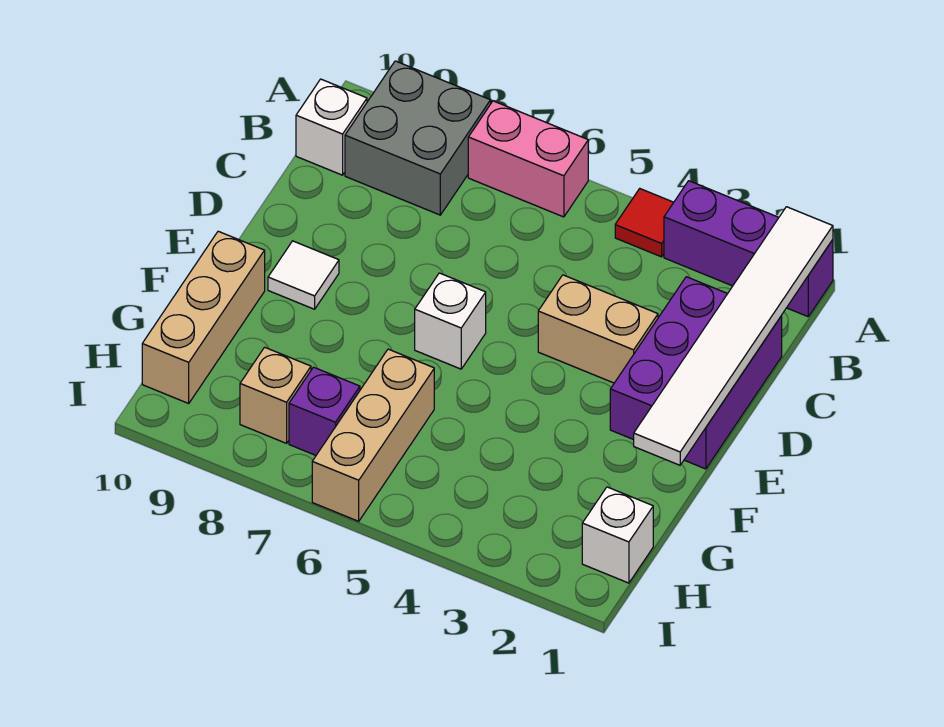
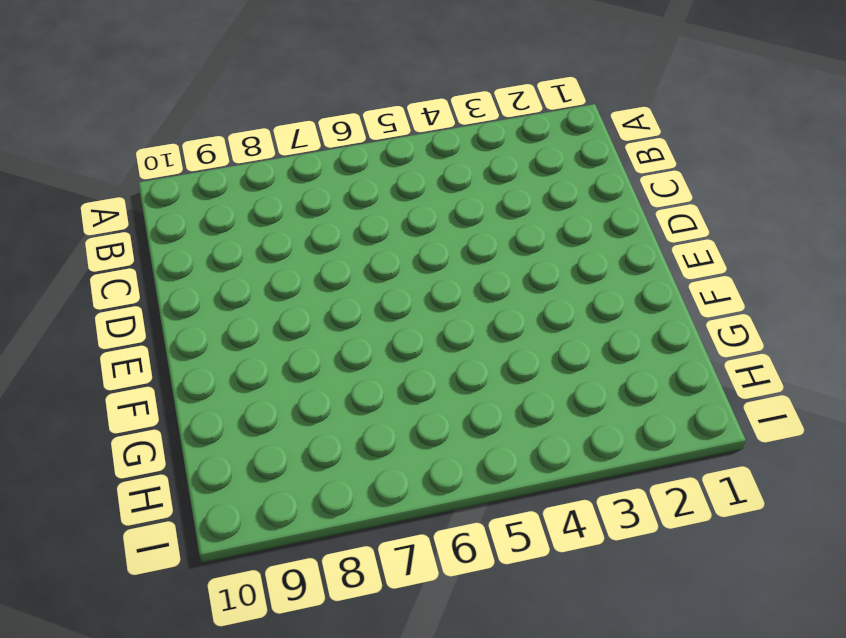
none -> purple brick A1:A3 level 1
none -> red tile A4 level 1
none -> pink brick A6:A7 level 1

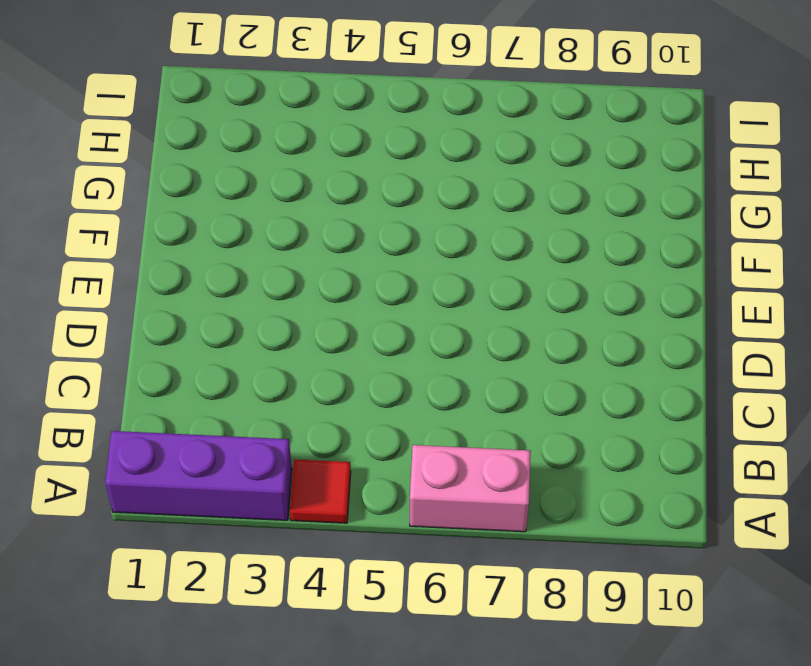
none -> grey brick A8:B9 level 1
none -> white brick B10 level 1
none -> purple brick C1:E2 level 1

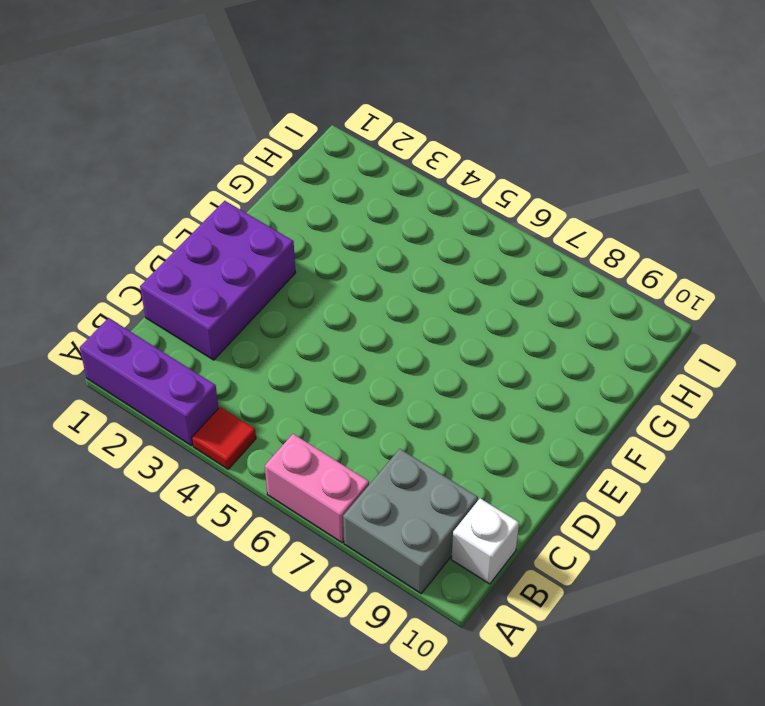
none -> tan brick D3:D4 level 1
none -> white brick E6 level 1
none -> white tile E9 level 1

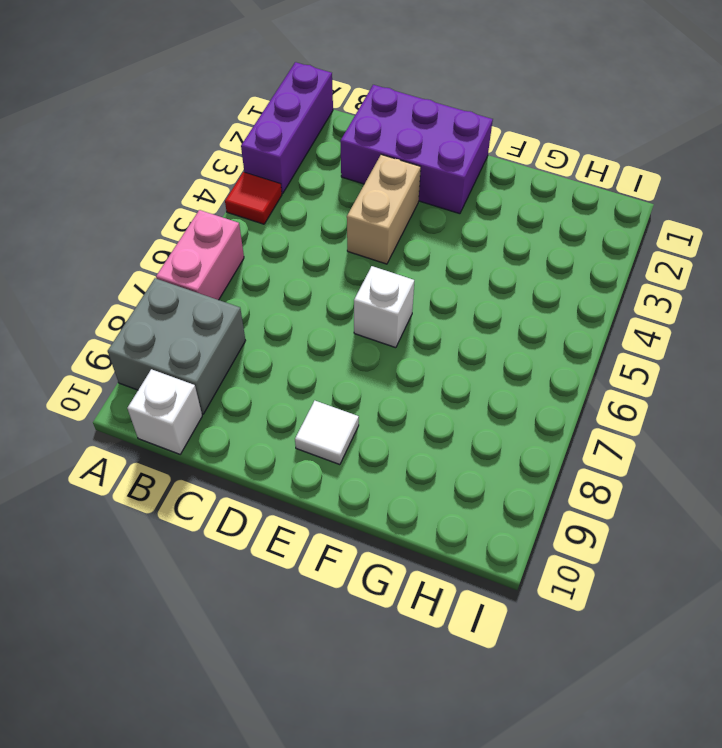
none -> tan brick F10:H10 level 1
none -> tan brick G6:I6 level 1
none -> white brick H1 level 1

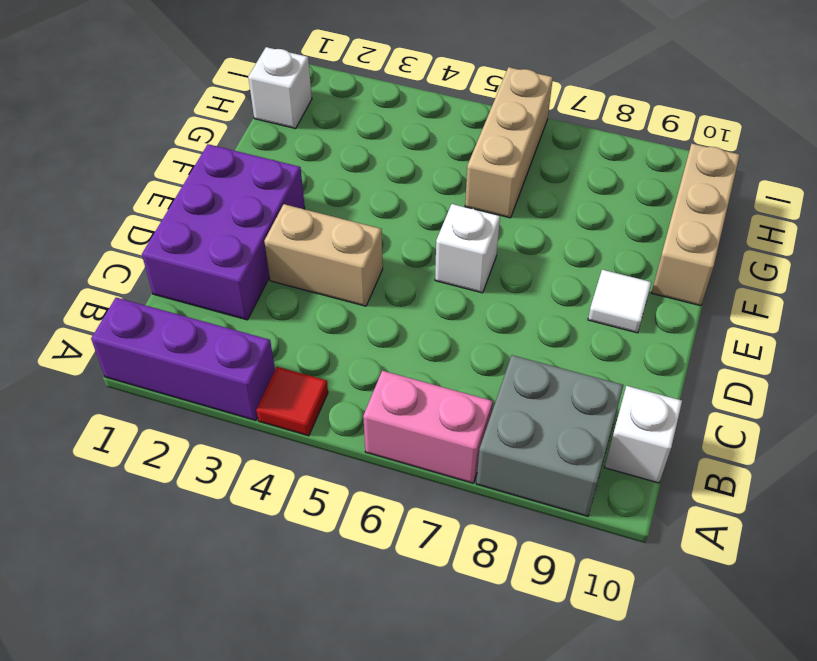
none -> purple brick H7 level 1
none -> tan brick H8 level 1
none -> white tile A1:F1 level 2

